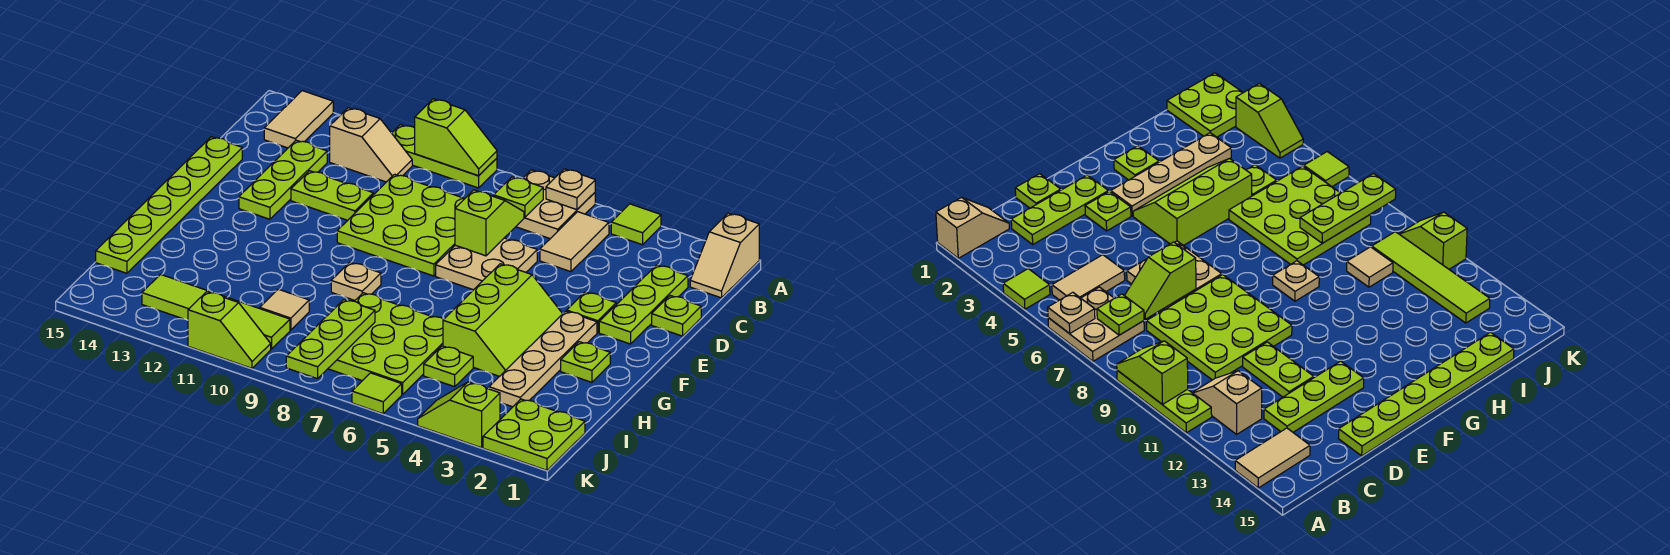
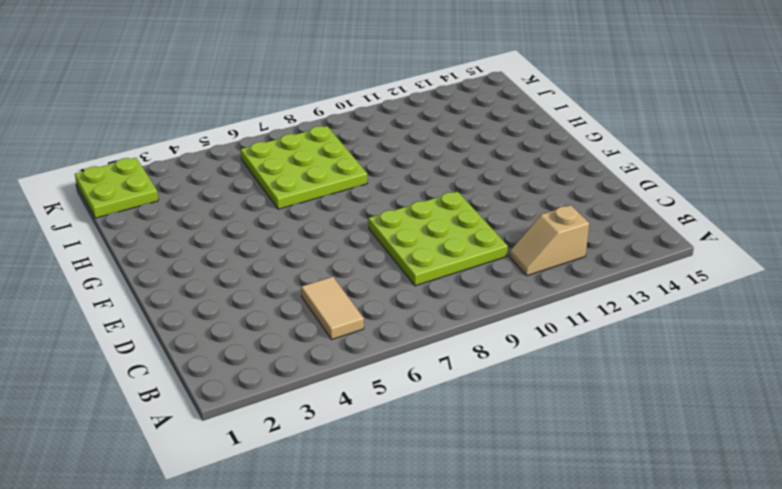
none -> tan slope A1:B1 level 1 top A
none -> lime tile A4 level 1
none -> tan plate A6:B7 level 1
none -> lime plate A9:A11 level 1

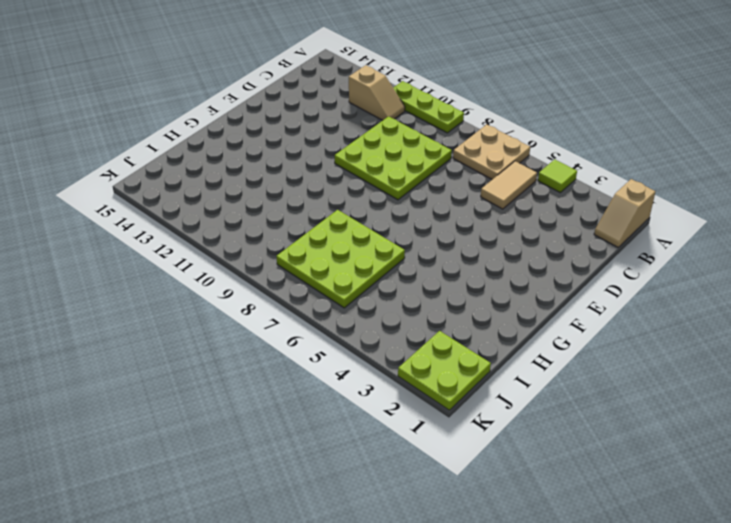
none -> tan tile A14:B14 level 1
none -> lime plate C2:E2 level 1
none -> lime plate C13:E13 level 1
none -> lime plate D1 level 1

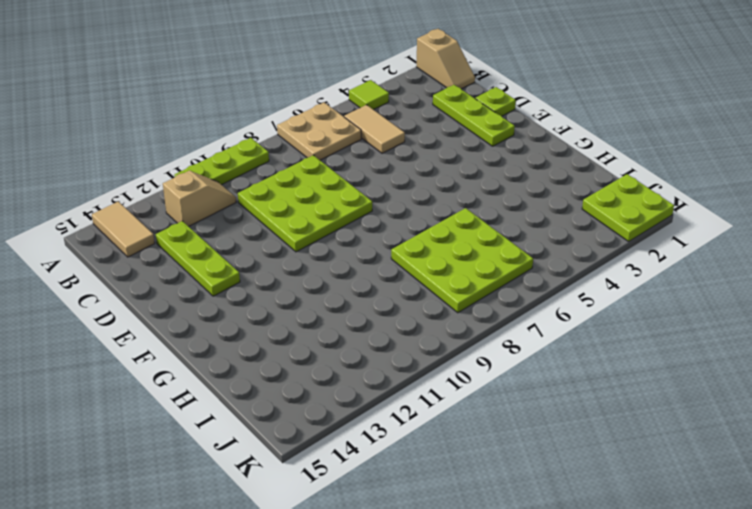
none -> tan plate D6:E7 level 1
none -> lime plate D11:D12 level 1
none -> lime plate D15:I15 level 1
none -> lime plate E3 level 1

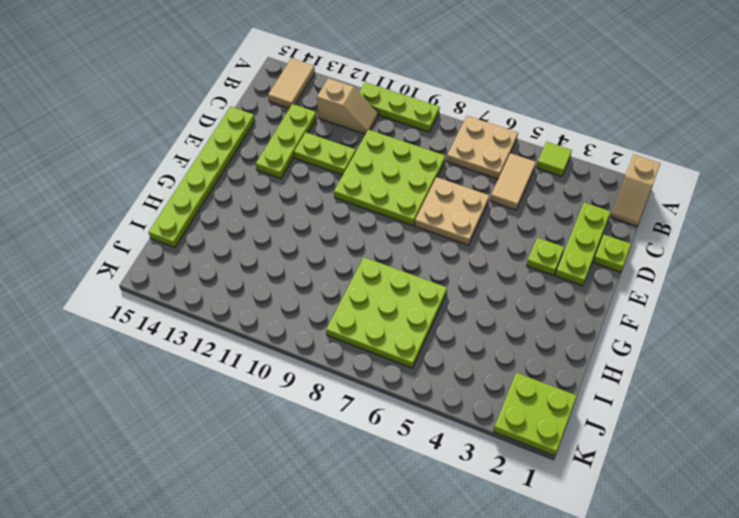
none -> tan plate F3:I3 level 1
none -> lime slope F4:H5 level 1 top 5
none -> lime plate G2 level 1
none -> tan plate G9 level 1

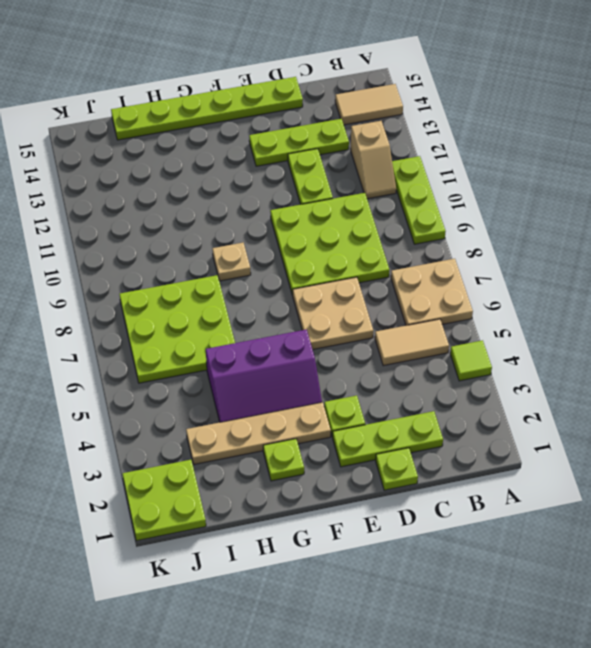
purple slope F4:H5 level 1 top 5 -> lime slope F4:H5 level 1 top 5
none -> tan slope A1:B1 level 1 top A
none -> lime plate I5 level 1
none -> tan tile I10 level 1
none -> lime tile J10:J13 level 1

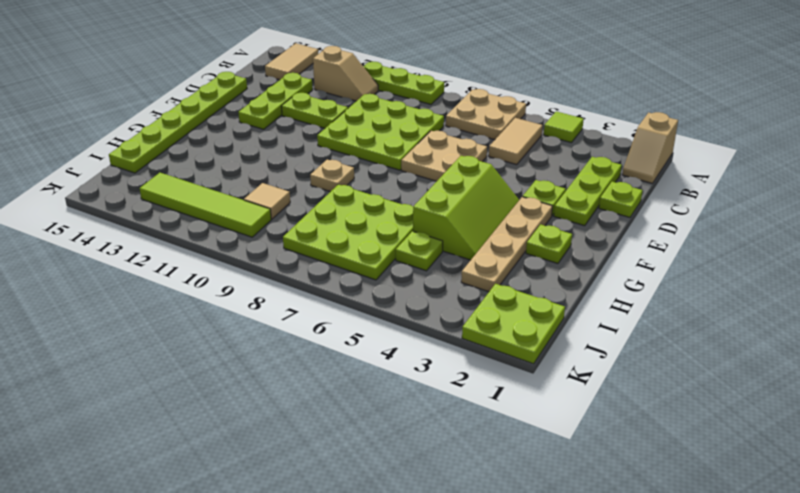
none -> lime slope K3:K4 level 1 top 3
none -> lime tile K6 level 1
none -> lime slope K10:K11 level 1 top 11
none -> tan plate A6 level 2

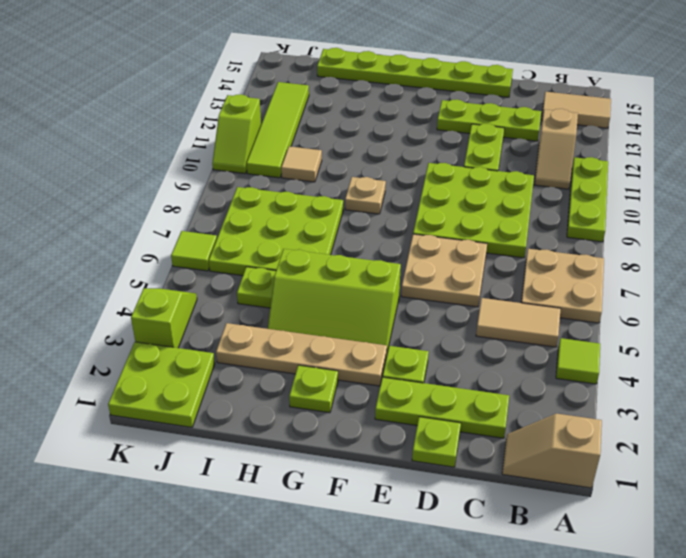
none -> tan plate A6 level 2
none -> lime slope A9:A10 level 2 top 10
none -> lime plate B7 level 2
none -> lime slope C7:D7 level 2 top D

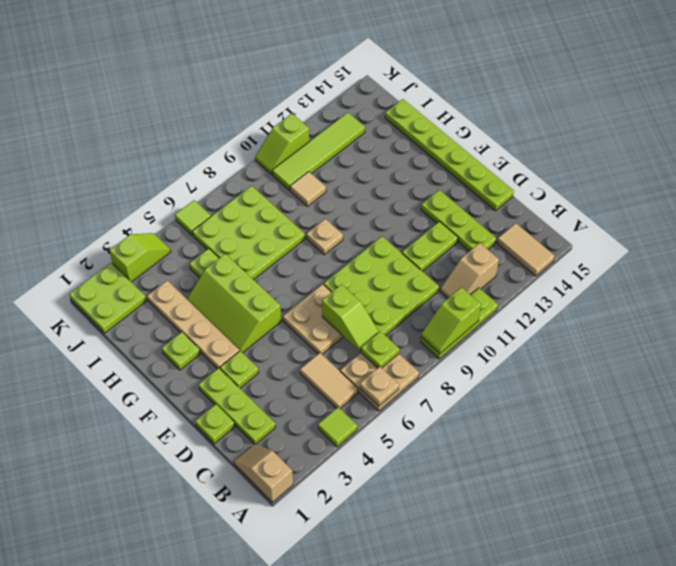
none -> lime plate I8:K8 level 2

